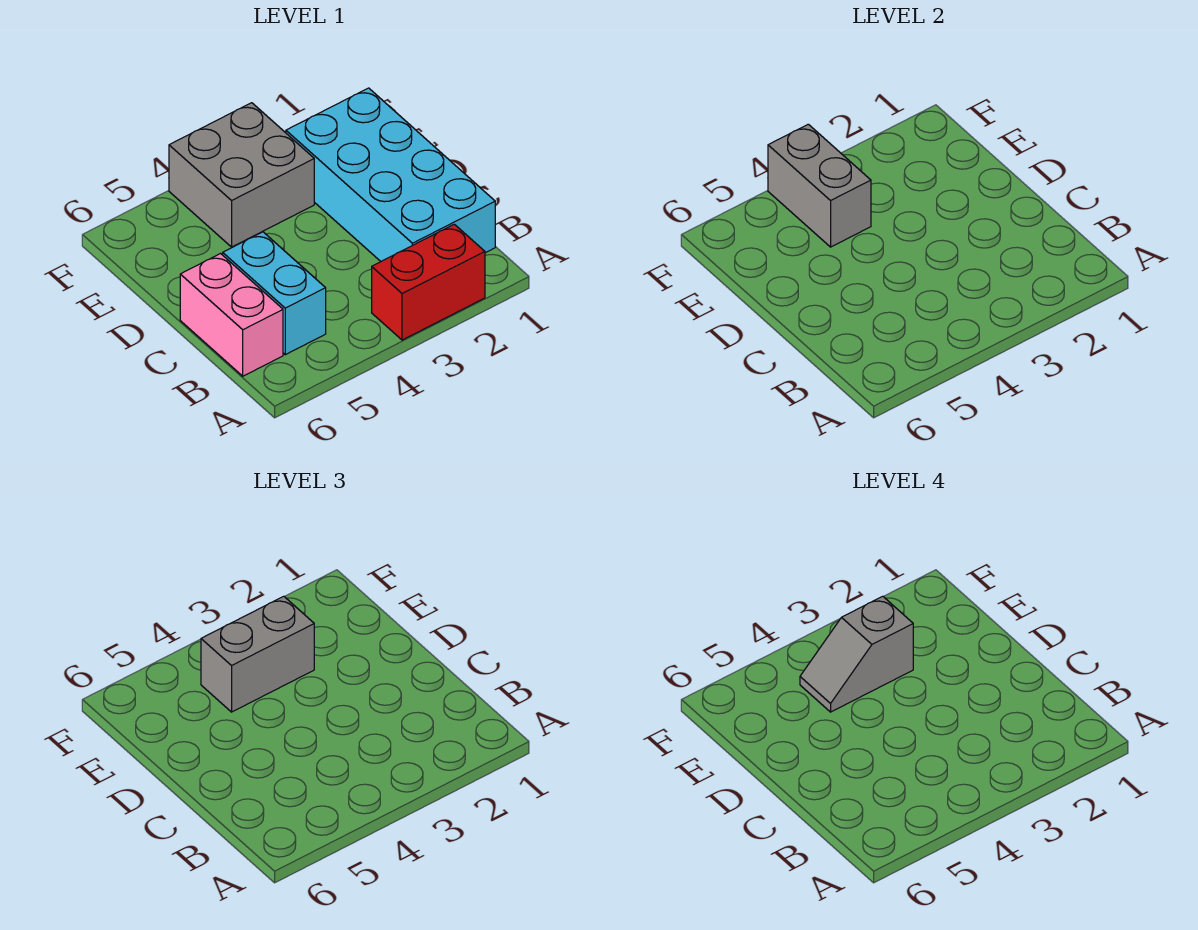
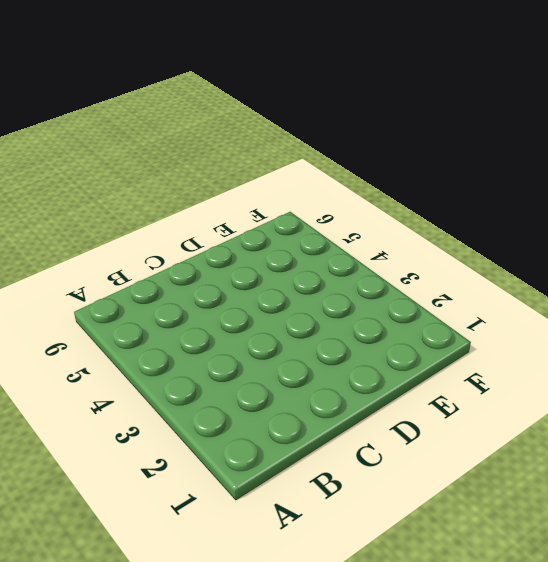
none -> red brick A2:A3 level 1
none -> cyan brick B1:E2 level 1

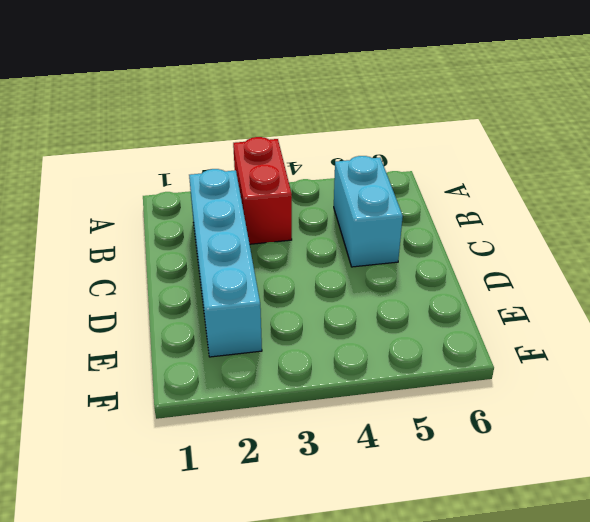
red brick A3:B3 level 1 -> red brick A2:A3 level 1
cyan brick B2:E2 level 1 -> cyan brick B1:E2 level 1
none -> pink brick B6:C6 level 1
none -> grey brick E3:F4 level 1

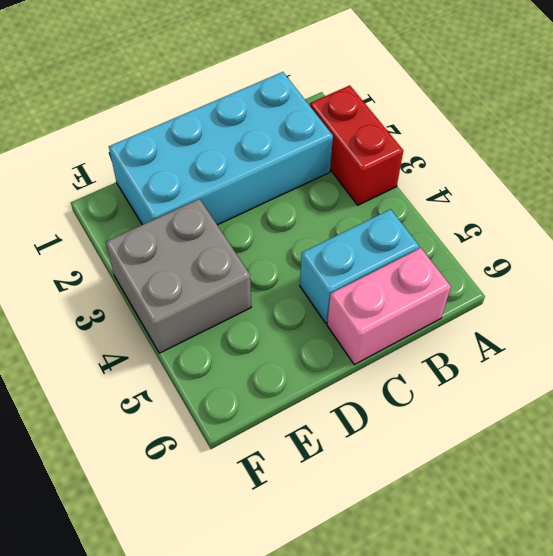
none -> grey brick E4:F4 level 2
none -> grey brick E3:E4 level 3

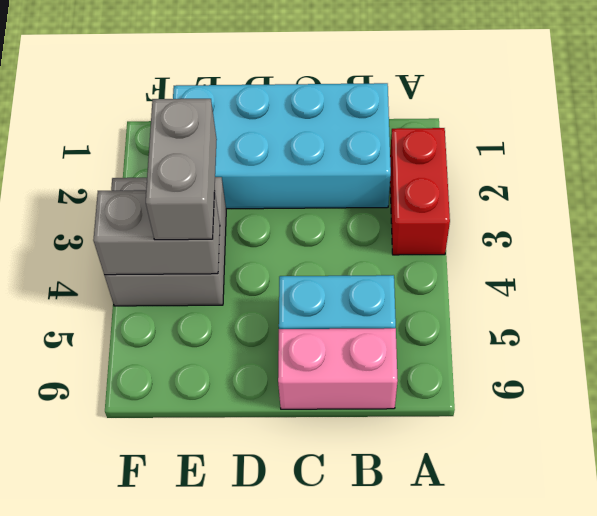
none -> grey slope E3:E4 level 4 top 3

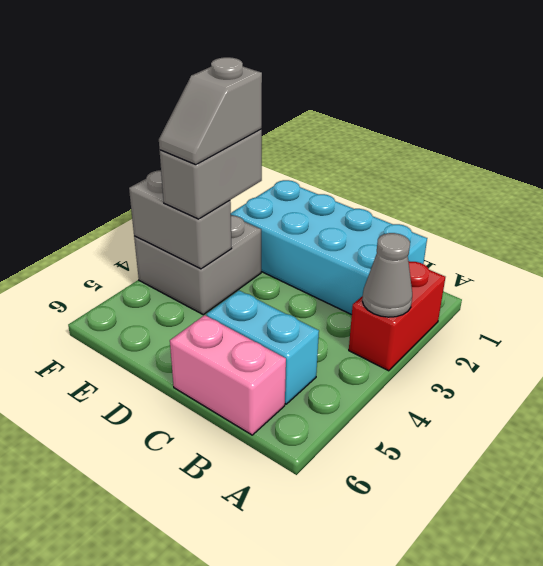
grey cone A3 level 2 -> none

